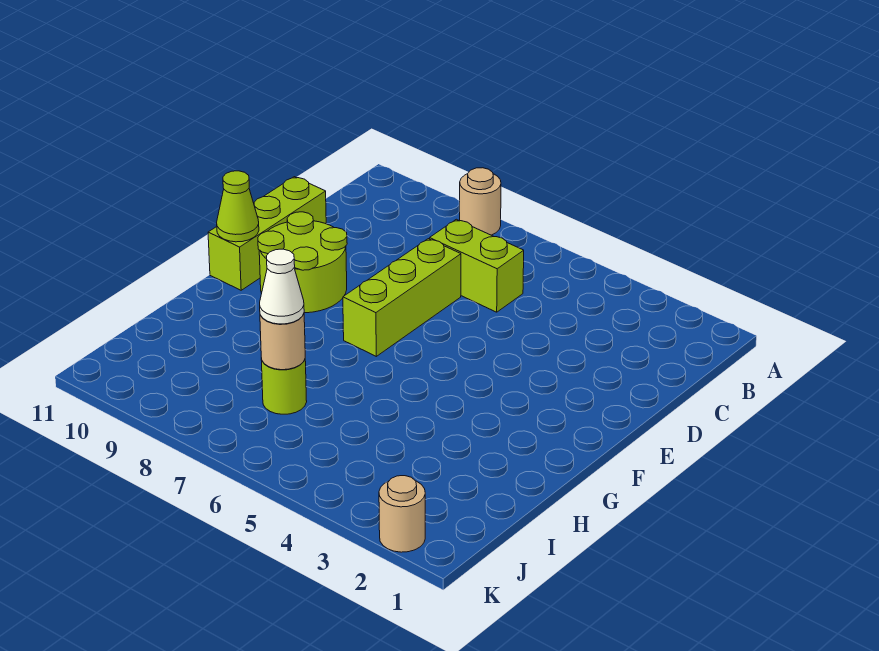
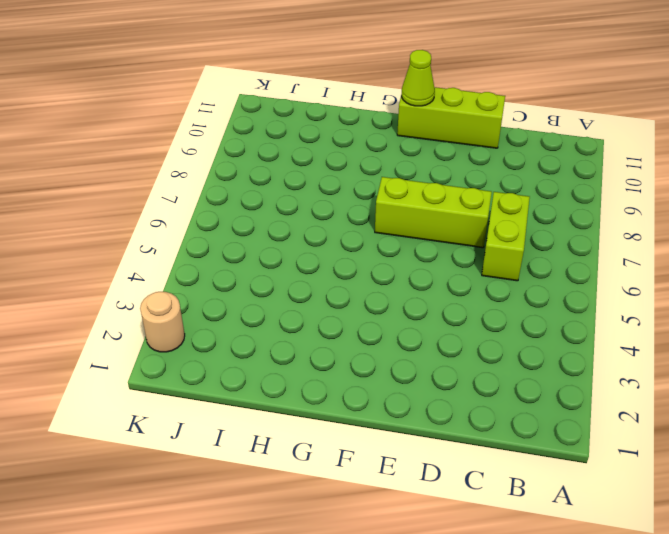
none -> tan round brick A8 level 1
none -> lime round brick E9:F10 level 1

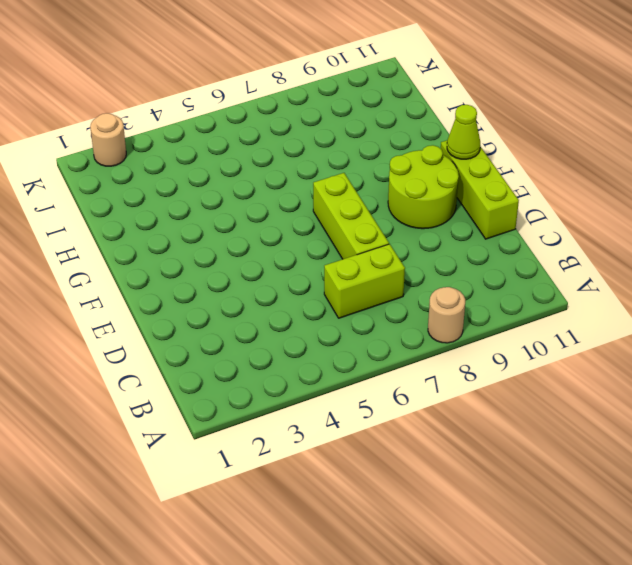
none -> lime round brick I7 level 1
none -> tan round brick I7 level 2

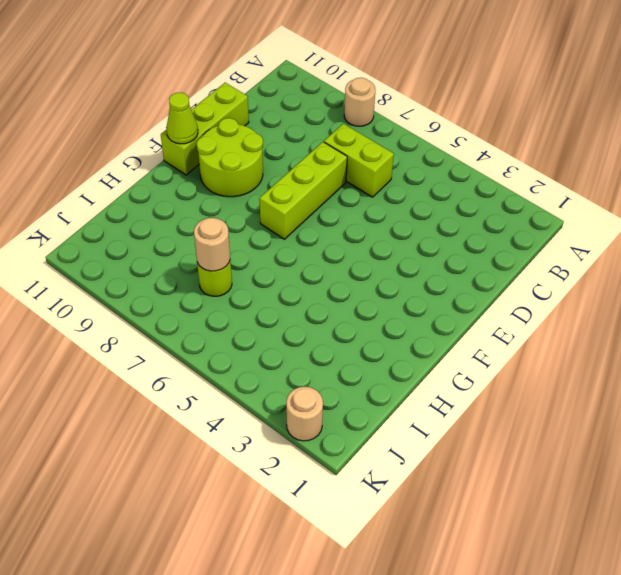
none -> white cone I7 level 3

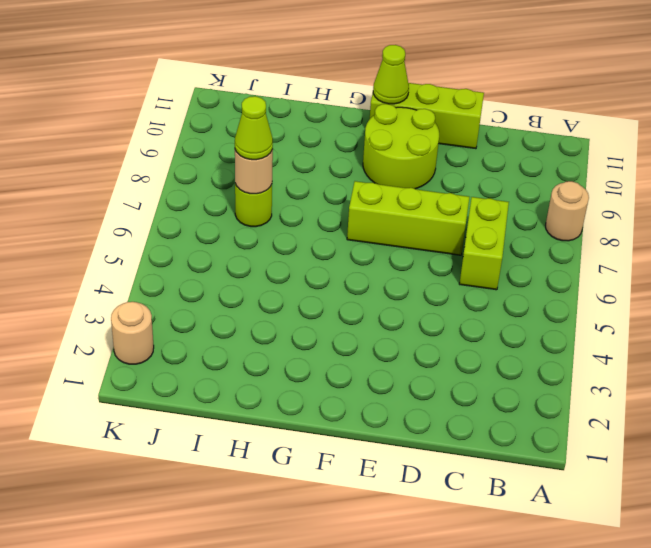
lime cone I7 level 3 -> white cone I7 level 3

